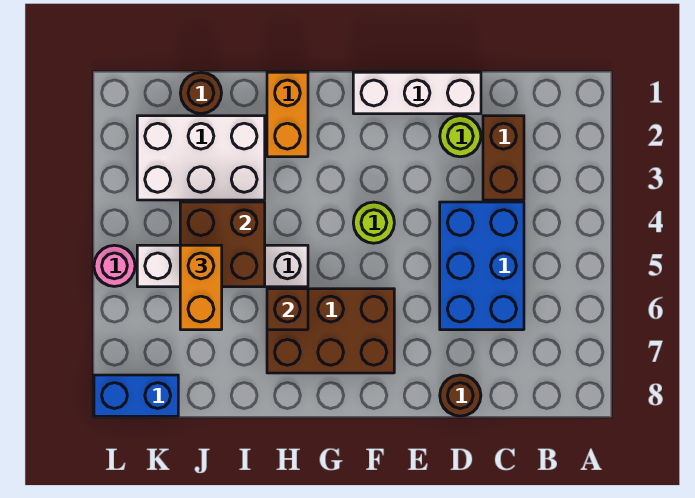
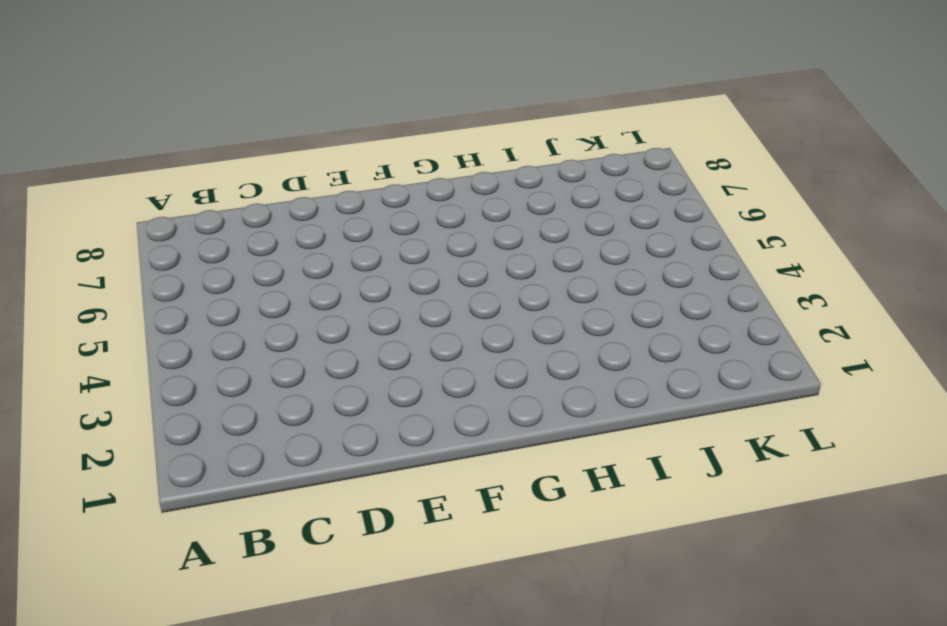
none -> brown brick C2:C3 level 1
none -> blue brick C4:D6 level 1
none -> white brick D1:F1 level 1

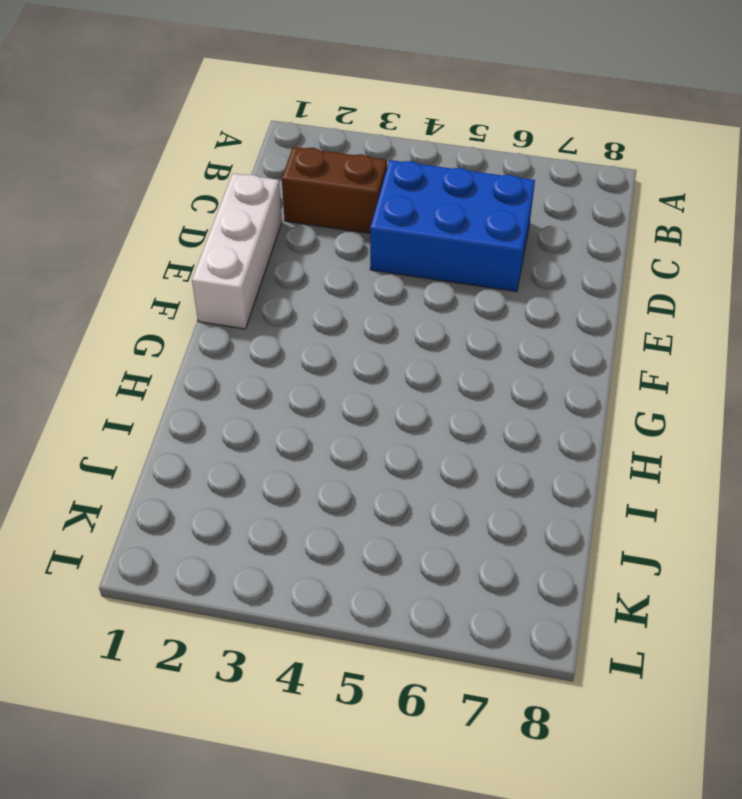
none -> lime round brick D2 level 1
none -> brown round brick D8 level 1
none -> lime round brick F4 level 1

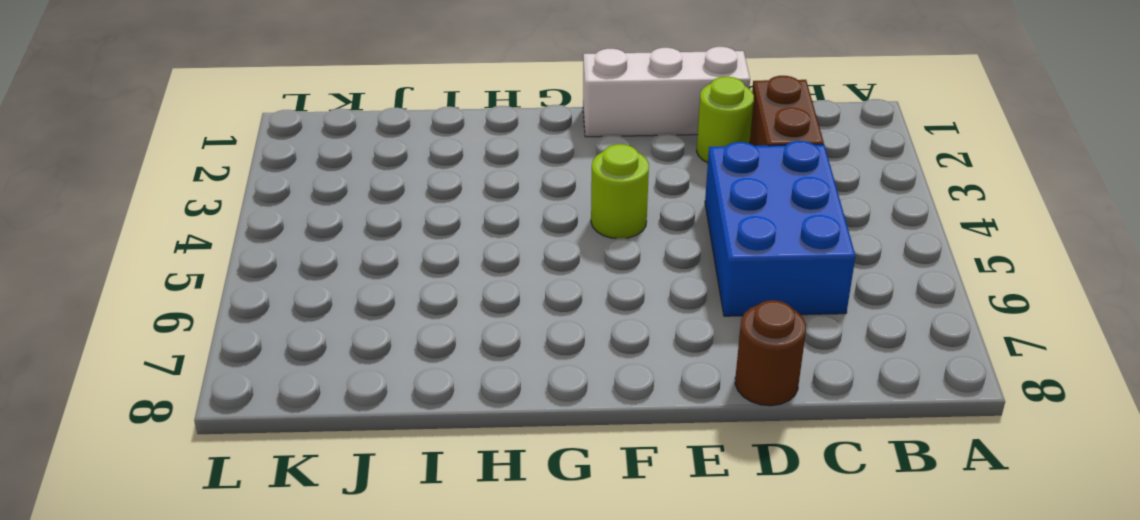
none -> brown brick F6:H7 level 1
none -> orange brick H1:H2 level 1
none -> white brick H5:K5 level 1

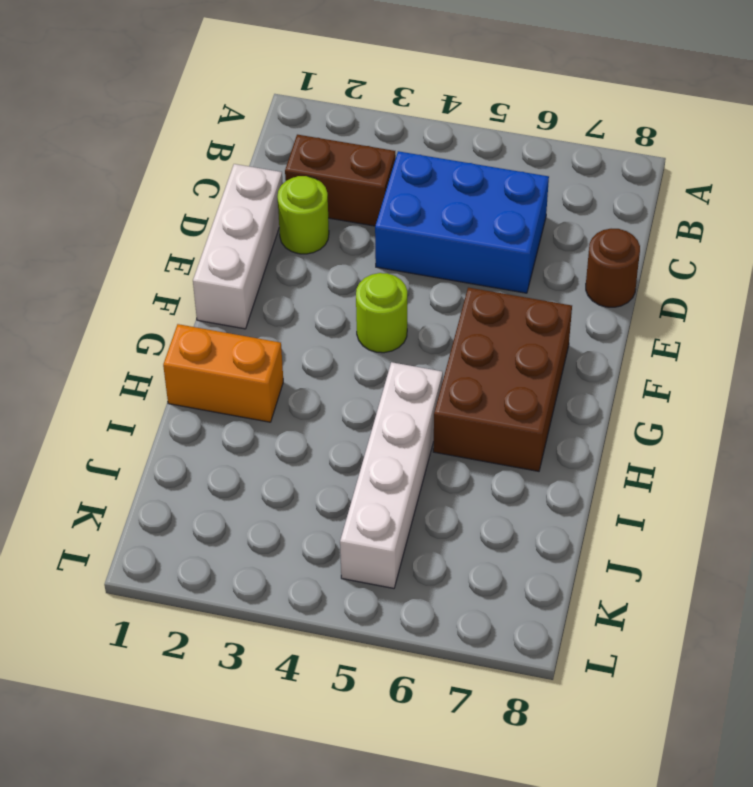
none -> white brick I2:K3 level 1
none -> brown round brick J1 level 1
none -> blue brick K8:L8 level 1

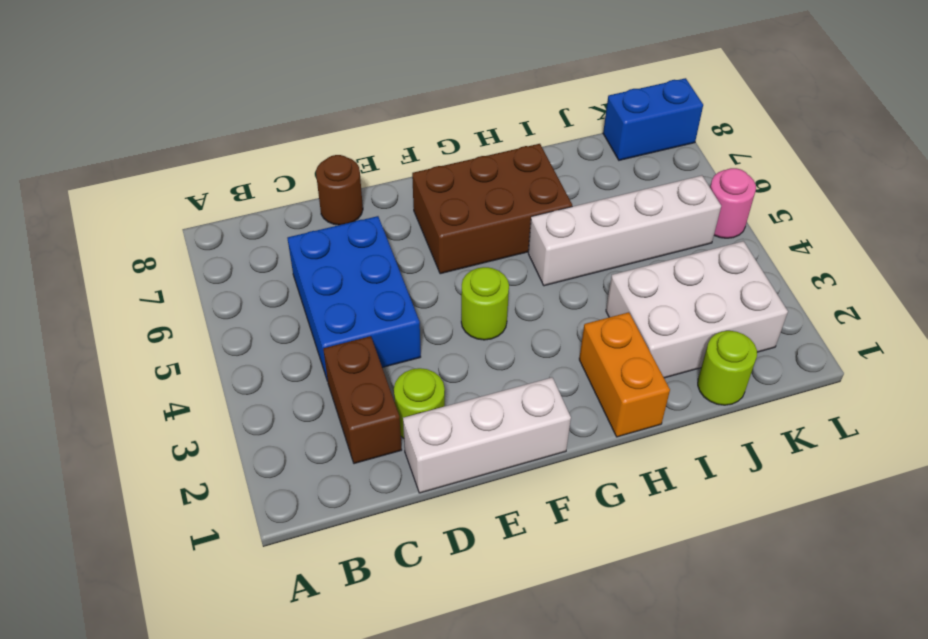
lime round brick J1 level 1 -> brown round brick J1 level 1
none -> brown brick H6 level 2
none -> brown brick I4:J5 level 2
none -> orange brick J5:J6 level 3

